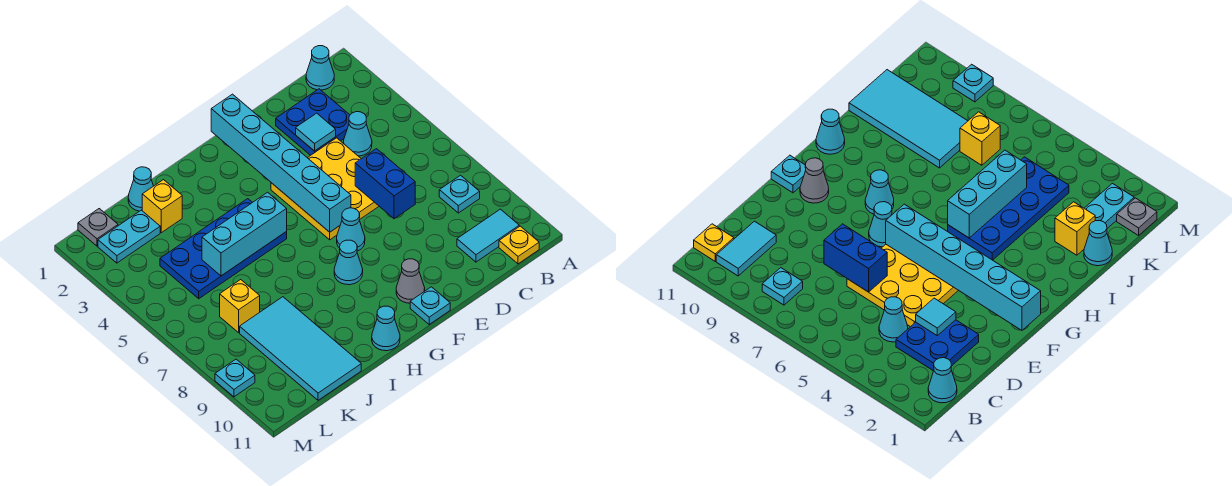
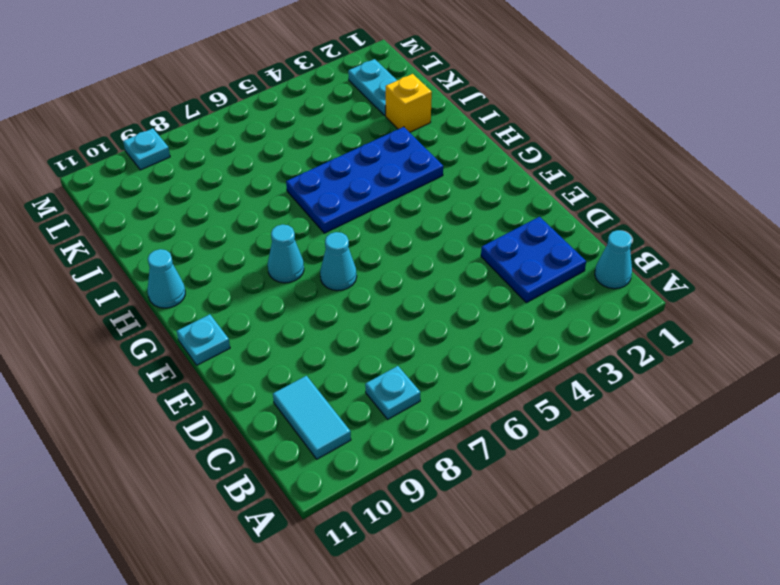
blue plate H3:I6 level 1 -> blue plate H4:K5 level 1
none -> yellow plate B11 level 1
none -> cyan cone C4 level 1
none -> yellow plate D4:F6 level 1

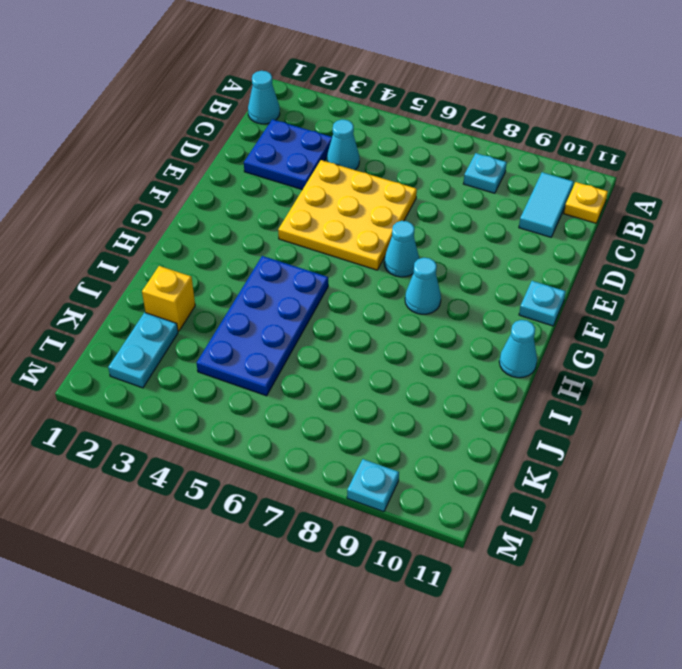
none -> grey cone F10 level 1
none -> cyan cone J1 level 1
none -> cyan tile J8:K11 level 1

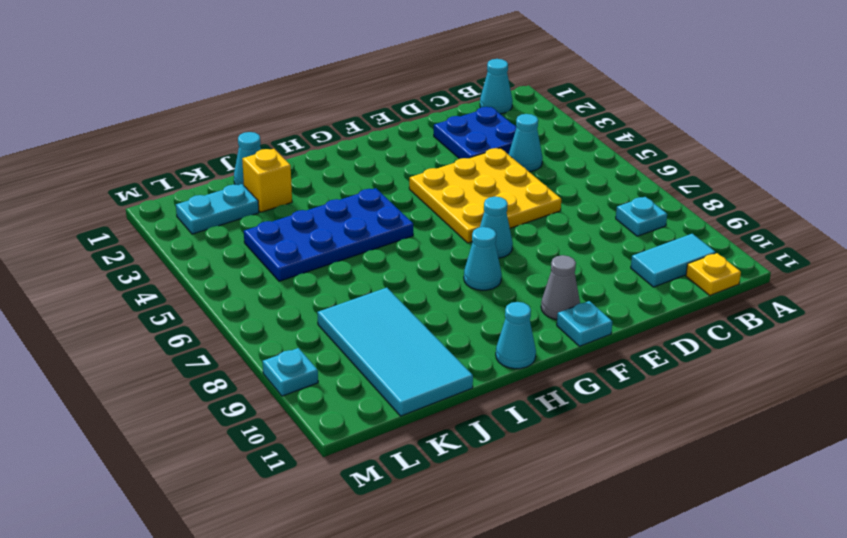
none -> yellow brick K7 level 1
none -> grey plate L1 level 1
none -> cyan tile D3 level 2

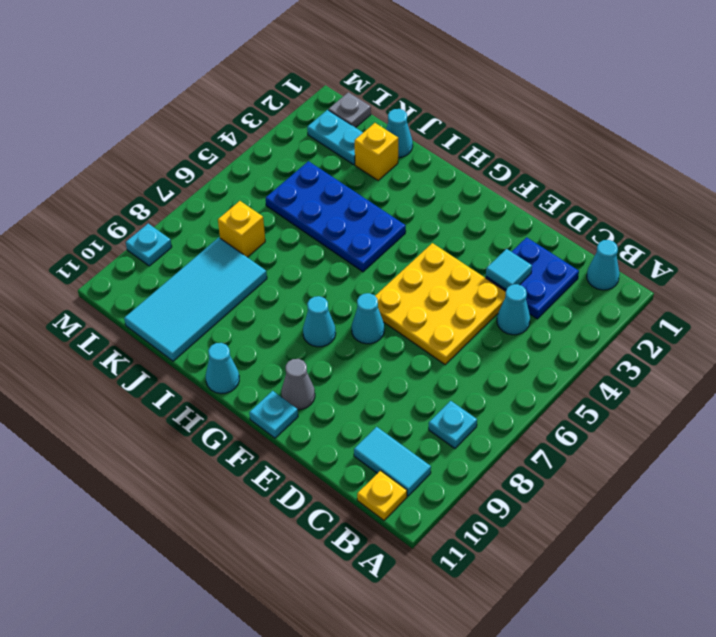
none -> blue brick D6:D7 level 2
none -> cyan brick F1:F6 level 2
none -> cyan brick H5:J5 level 2

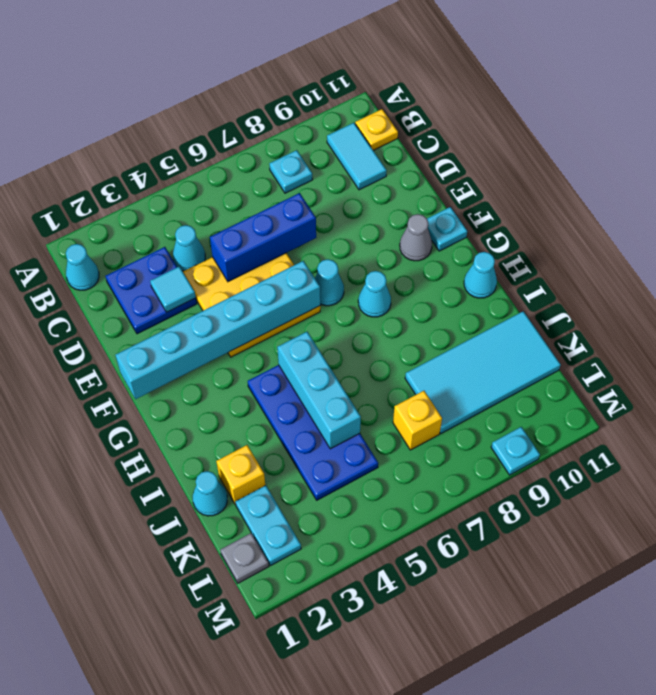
blue brick D5:D7 level 2 -> blue brick D6:D7 level 2

